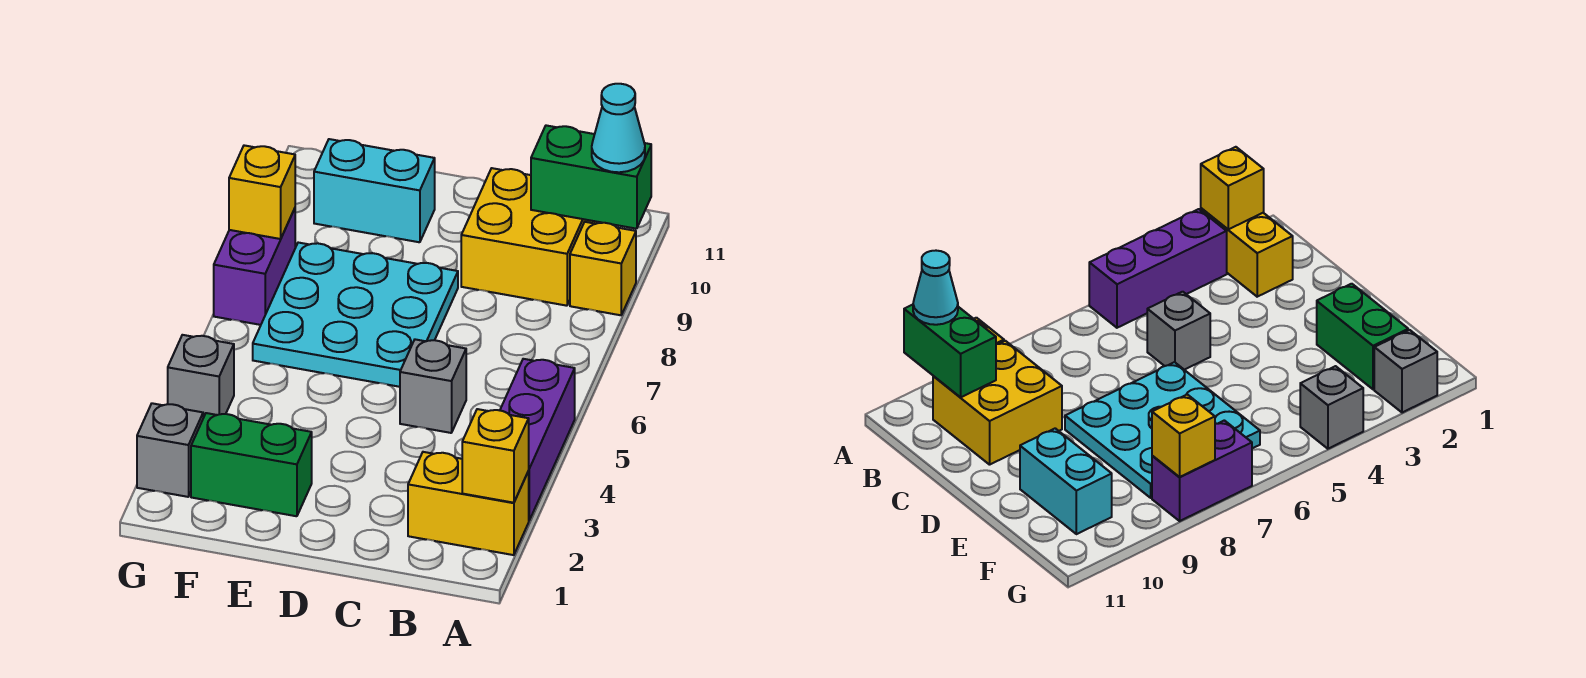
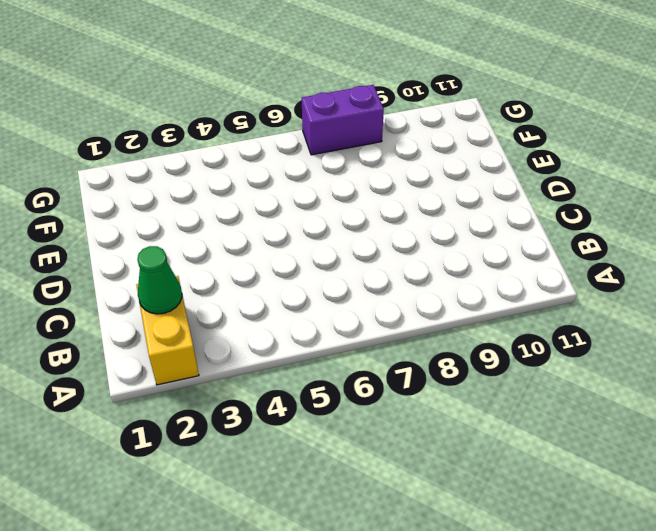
green cone B2 level 2 -> none
none -> purple brick A3:A5 level 1
none -> yellow brick A9 level 1
none -> yellow brick B9:C10 level 1

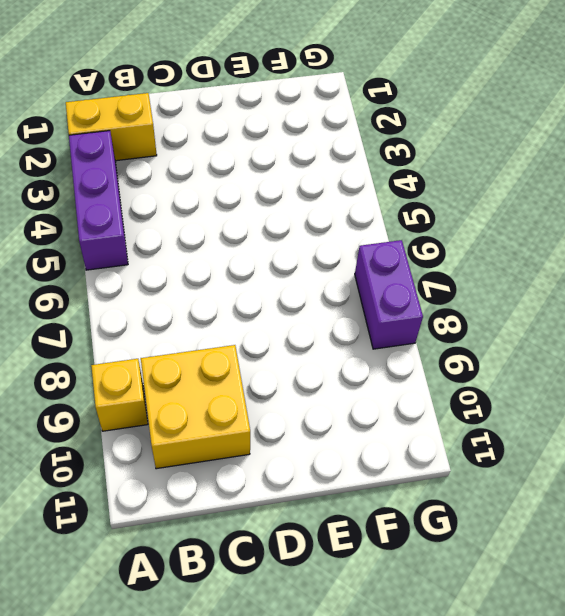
none -> grey brick C5 level 1
none -> cyan plate D6:F8 level 1
none -> green brick E2:F2 level 1

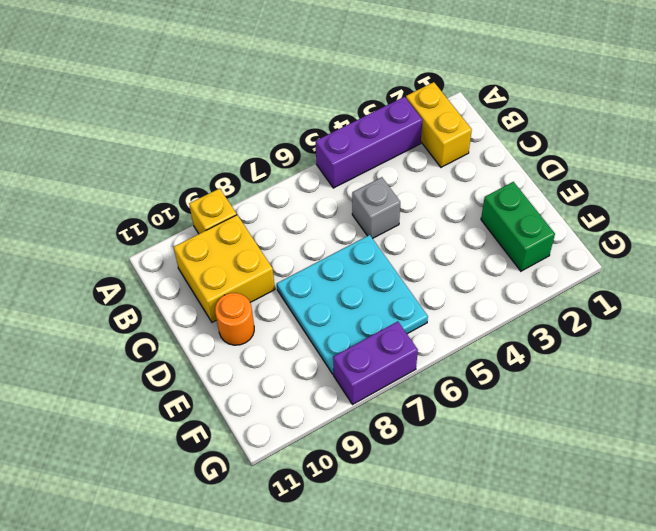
orange round brick D10 level 1 -> none
none -> cyan brick E10:F10 level 1
none -> grey brick G2 level 1
none -> grey brick G4 level 1

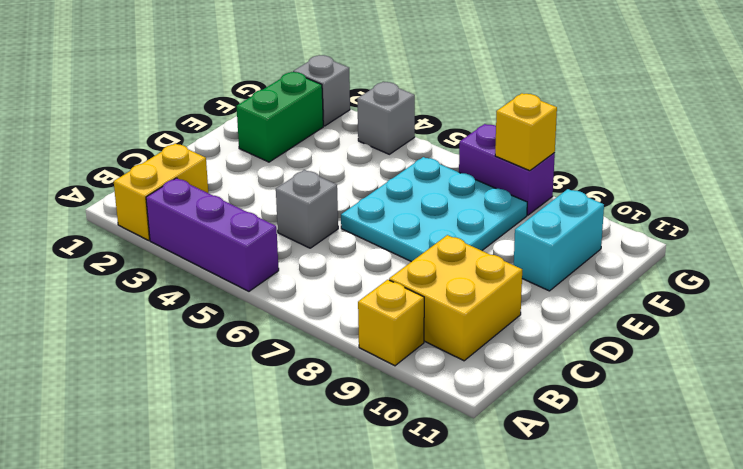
none -> yellow brick A2 level 2
none -> green brick A10:B10 level 2
none -> cyan cone A10 level 3

